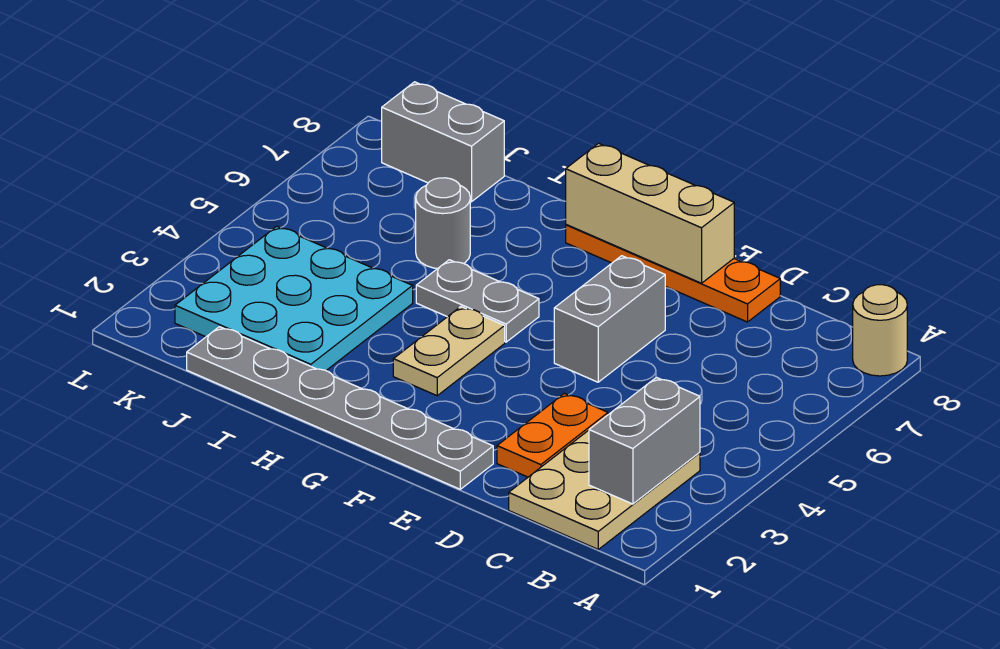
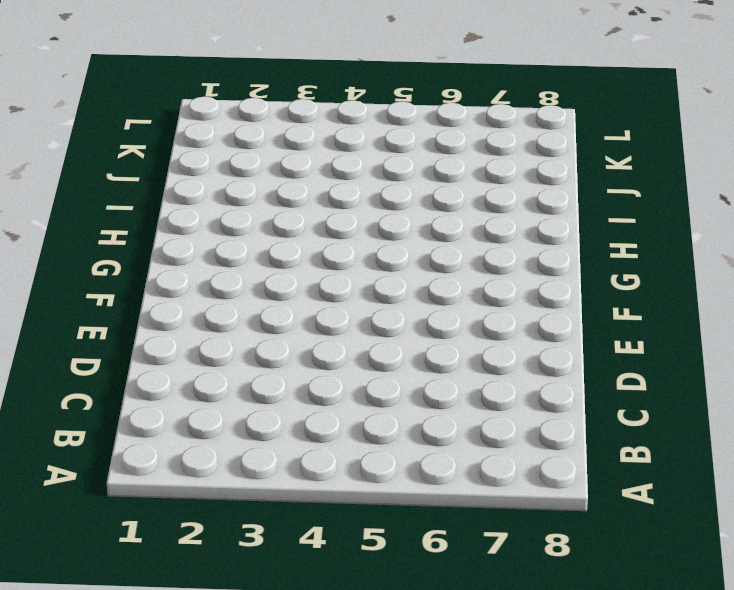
none -> tan round brick A8 level 1
none -> tan plate B1:C3 level 1
none -> orange plate D2:D3 level 1

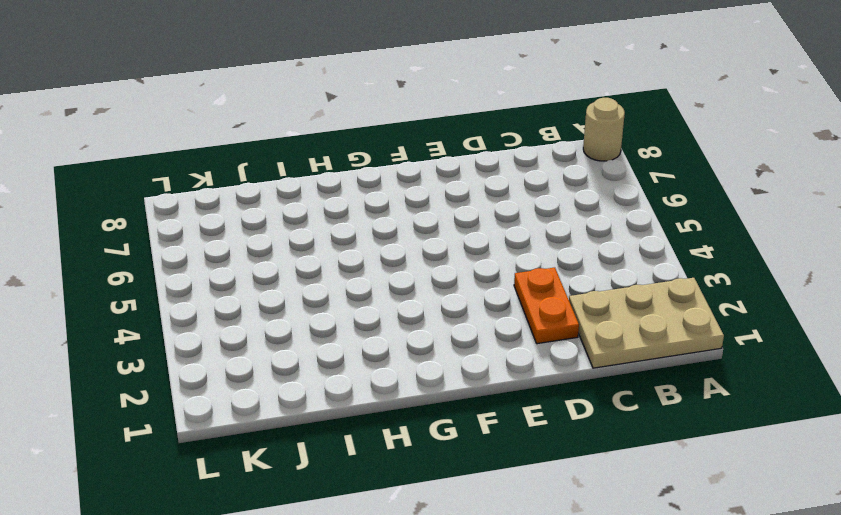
tan plate A1:C2 level 1 -> tan plate B1:C3 level 1
none -> orange plate D8:G8 level 1
none -> grey plate E1:J1 level 1
none -> grey brick E5:E6 level 1

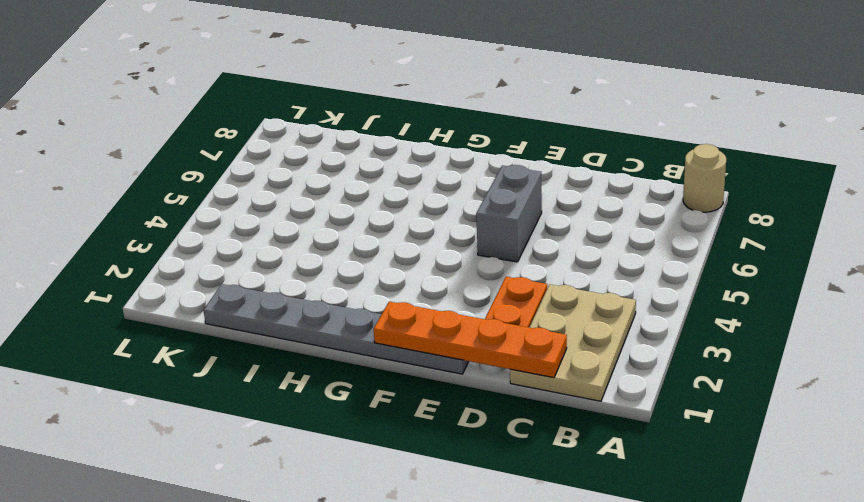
orange plate C1:F1 level 2 -> orange plate D8:G8 level 1
none -> tan plate G3:G4 level 1
none -> grey plate G5:H5 level 1
none -> cyan plate I2:K4 level 1

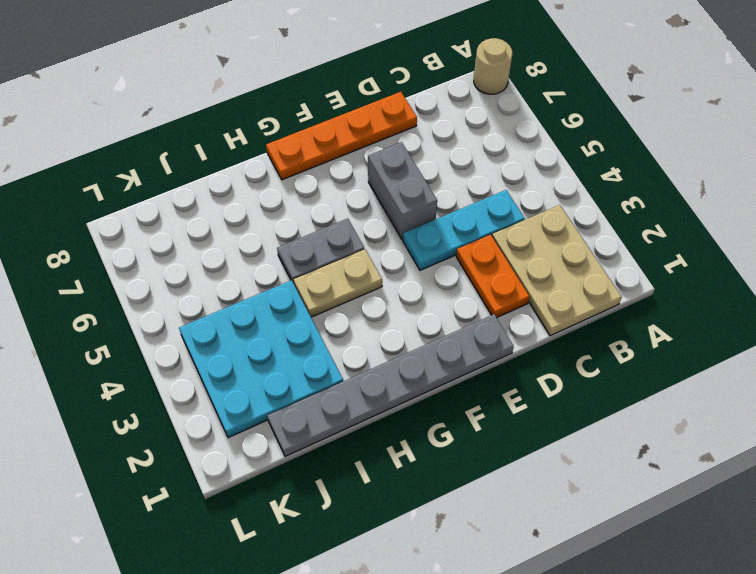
cyan plate C4:E4 level 1 -> none
tan plate G4:H4 level 1 -> tan plate G3:G4 level 1
none -> grey round brick I6 level 1
none -> grey brick J8:K8 level 1
none -> grey brick B2:B3 level 2

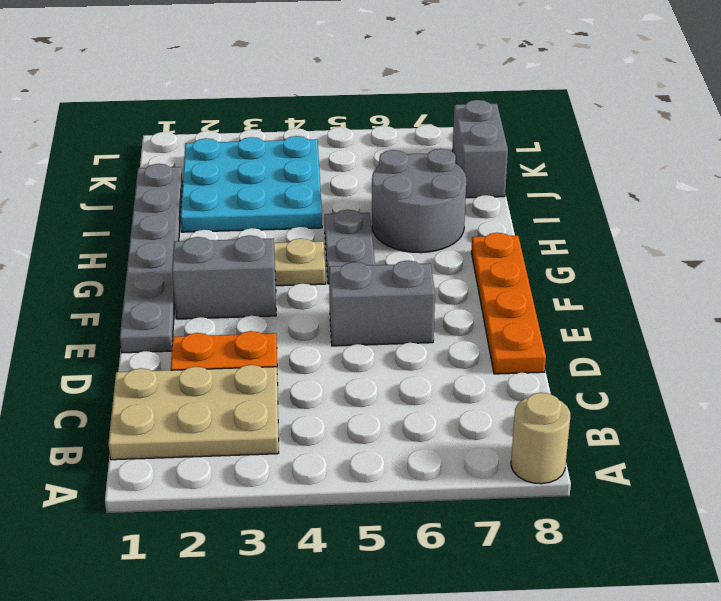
grey brick F2:F3 level 1 -> grey brick B2:B3 level 2
grey round brick H6:I7 level 1 -> grey round brick I6 level 1
none -> tan brick E8:G8 level 2

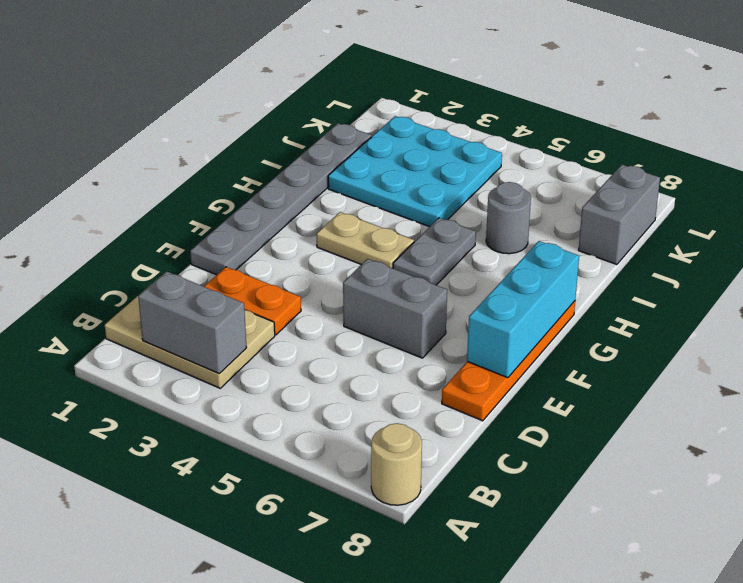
cyan brick E8:G8 level 2 -> tan brick E8:G8 level 2

